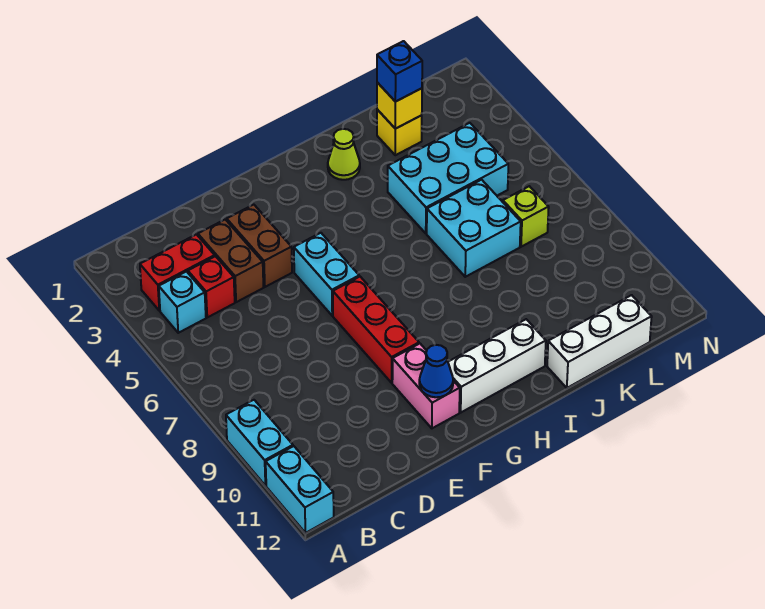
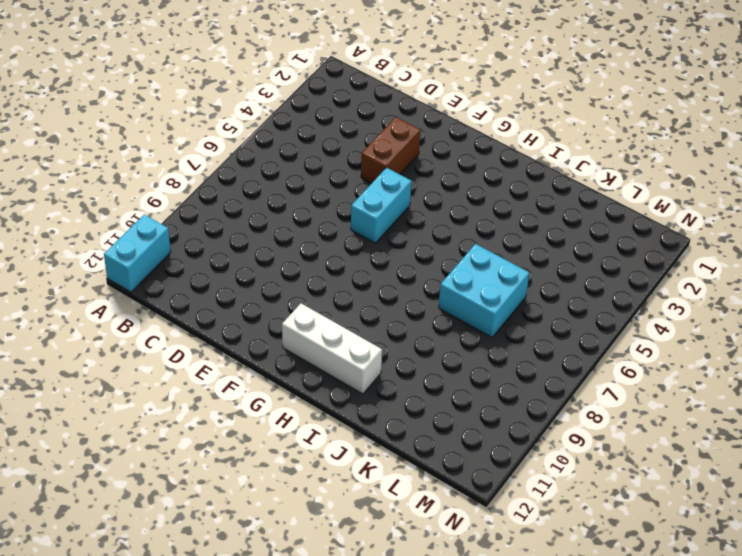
none -> cyan brick A9:A10 level 1
none -> red brick B3:C3 level 1
none -> cyan brick B4 level 1

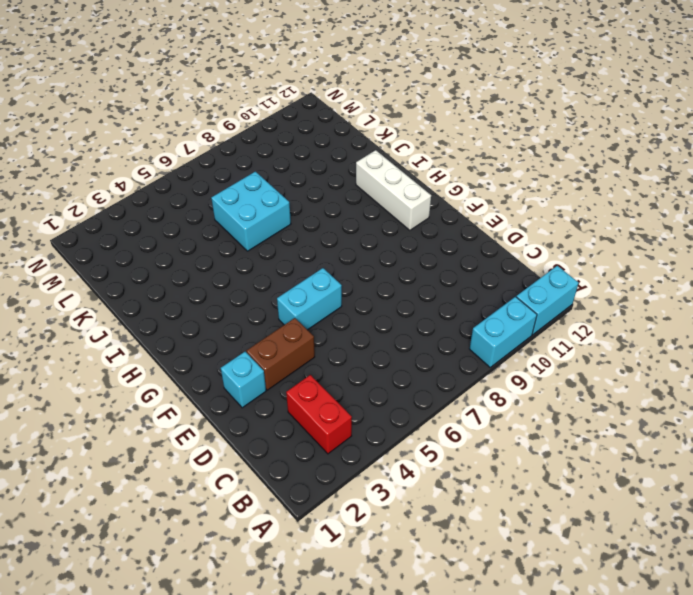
cyan brick E2 level 1 -> cyan brick B4 level 1
none -> red brick C4 level 1
none -> brown brick D3:D4 level 1
none -> red brick F7:F9 level 1

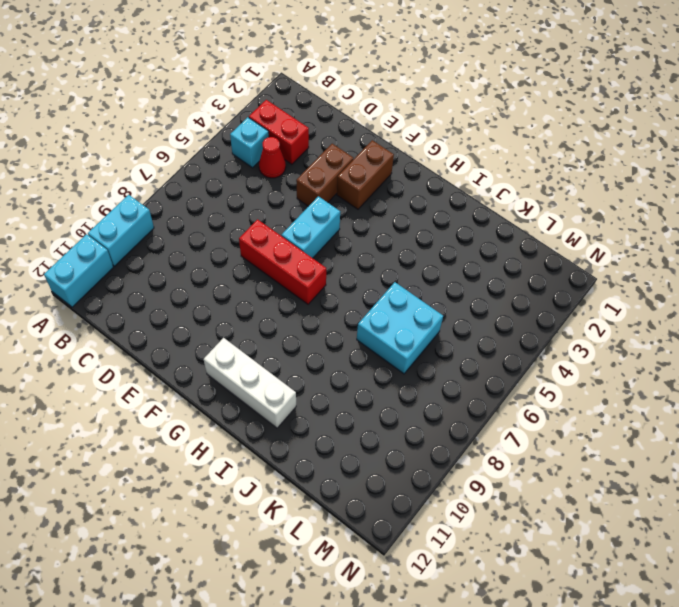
red cone C4 level 1 -> red brick C4 level 1
red brick E7:G7 level 1 -> red brick F7:F9 level 1
brown brick F2:F3 level 1 -> brown brick D3:D4 level 1
none -> pink brick F10:F11 level 1
none -> lime cone I2 level 1
none -> cyan brick J4:L5 level 1

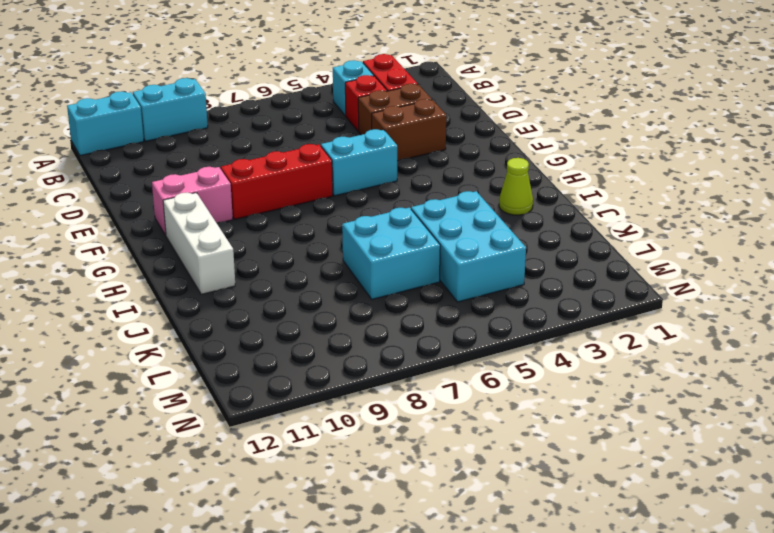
none -> white brick J12:L12 level 1
none -> yellow brick K2 level 1
none -> lime brick L7 level 1

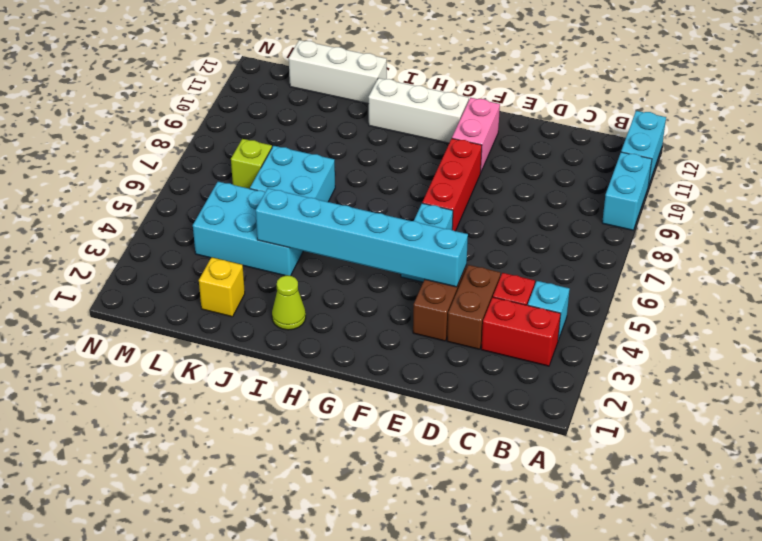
cyan brick E4:J4 level 2 -> none
none -> blue cone F11 level 2
none -> yellow brick K2 level 2
none -> blue brick K2 level 3

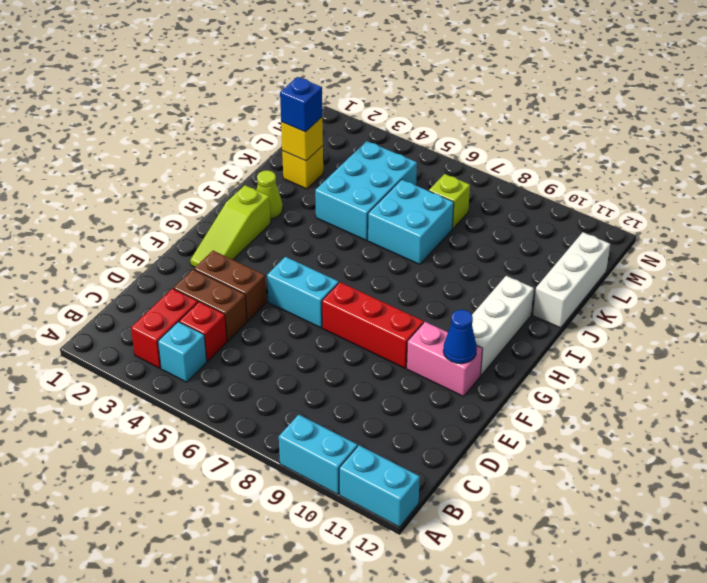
lime slope F2:H2 level 1 top H -> none

